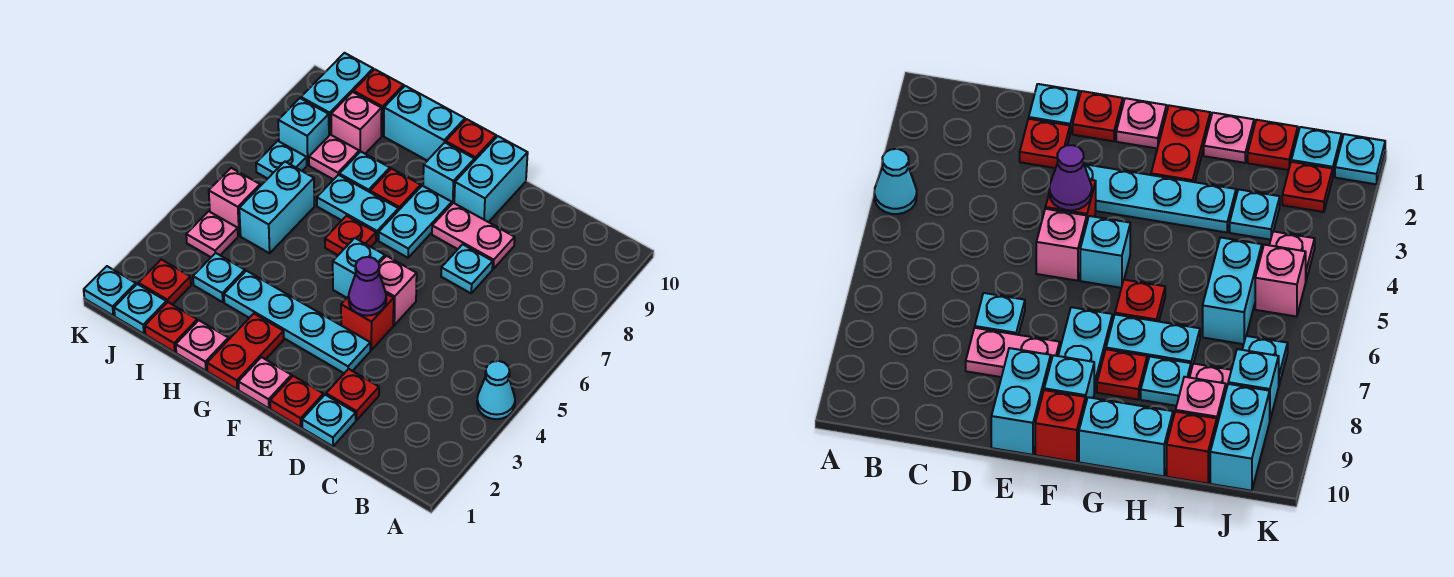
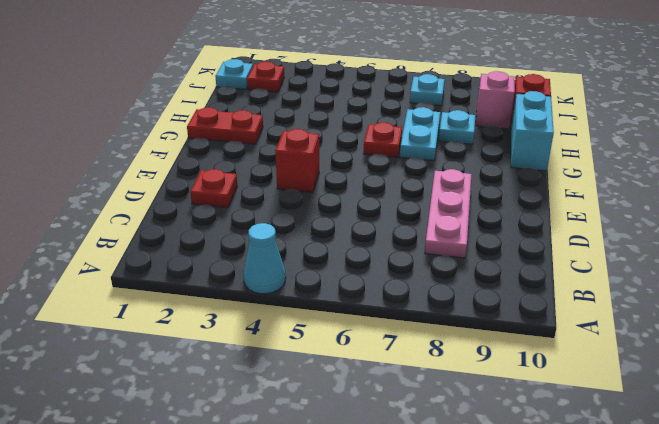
pink plate C8:E8 level 1 -> pink plate D8:E8 level 1
none -> cyan plate D1 level 1
none -> cyan plate D7 level 1
none -> red plate E1 level 1
none -> cyan plate E3:H3 level 1

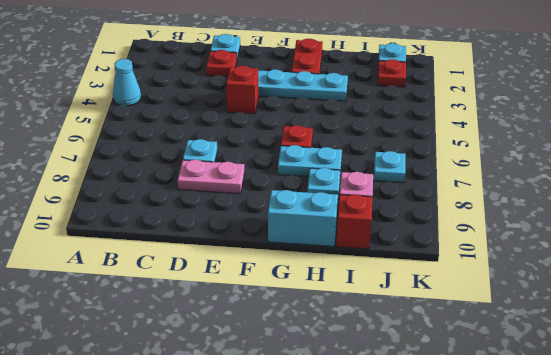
none -> red plate E1 level 1
none -> pink brick E5 level 1
none -> cyan brick E9:E10 level 1
none -> pink plate F1 level 1

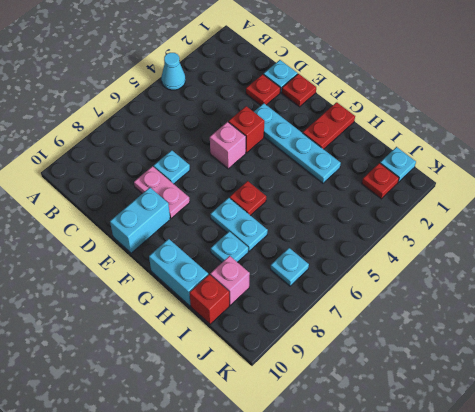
none -> pink plate F1 level 1
none -> cyan brick F5 level 1
none -> cyan plate F7:F8 level 1
none -> cyan brick F9 level 1

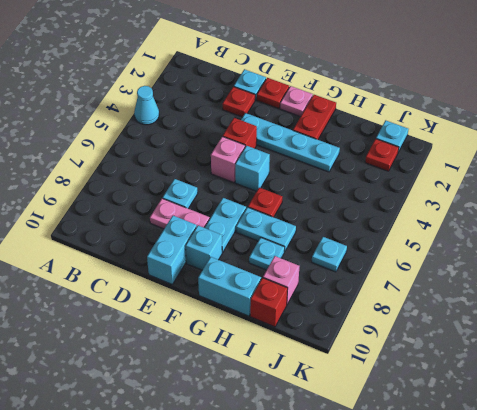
none -> red brick F10 level 1
none -> red plate G8 level 1
none -> pink plate H1 level 1
none -> red plate I1 level 1

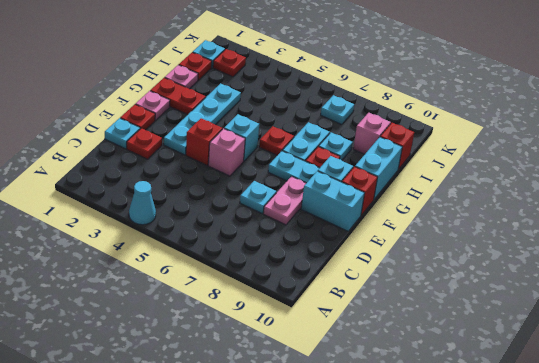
none -> cyan plate I3 level 1
none -> cyan brick I5:I6 level 1
none -> pink plate I8 level 1
none -> pink plate J4 level 1

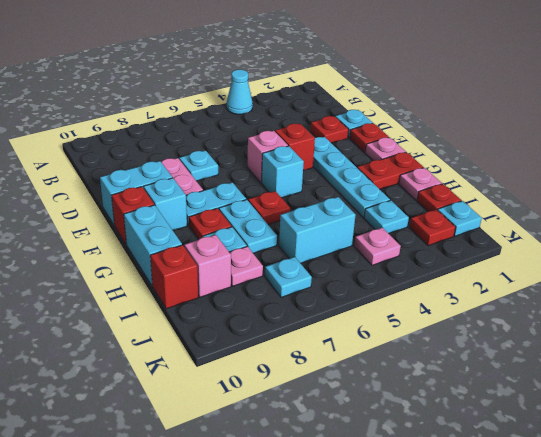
none -> pink brick J5 level 1
none -> cyan brick J8 level 1
none -> cyan brick J9:J10 level 1
none -> cyan plate K1 level 1

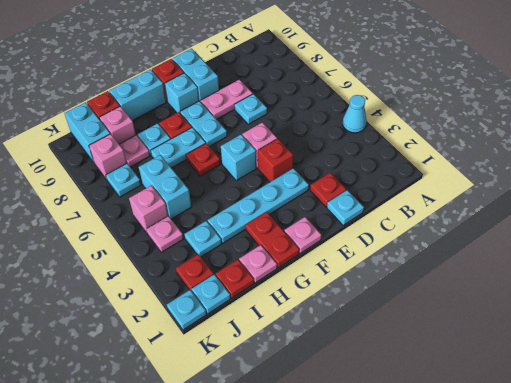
pink brick J8 level 1 -> cyan brick J8 level 1
none -> red plate E1 level 1
none -> purple cone E4 level 2

